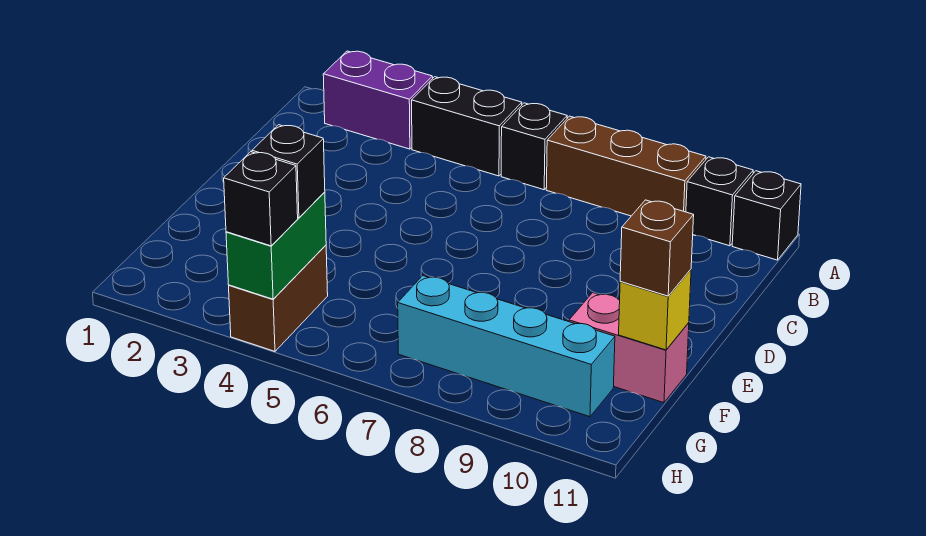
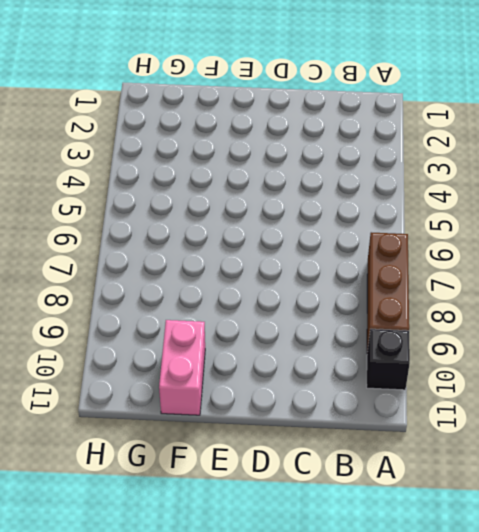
none -> purple brick A2:A3 level 1
none -> black brick A4:A5 level 1
none -> black brick A6 level 1

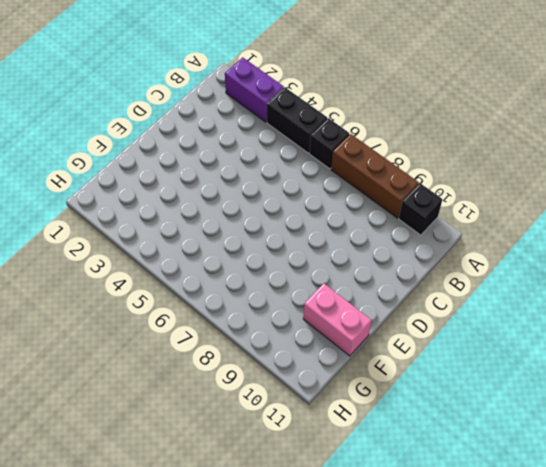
none -> black brick A11 level 1
none -> brown brick G4:H4 level 1
none -> cyan brick G7:G10 level 1

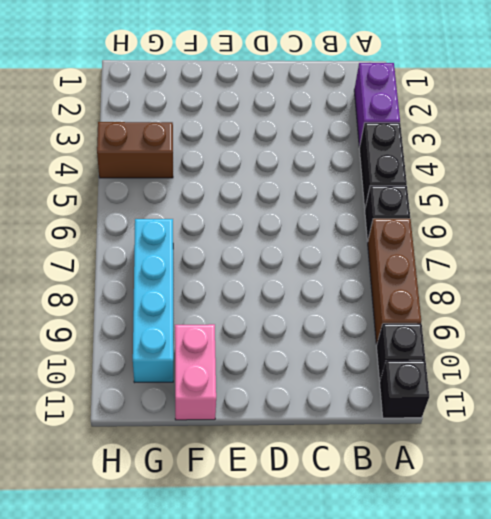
none -> yellow brick F11 level 2
none -> green brick G4:H4 level 2
none -> brown brick F11 level 3

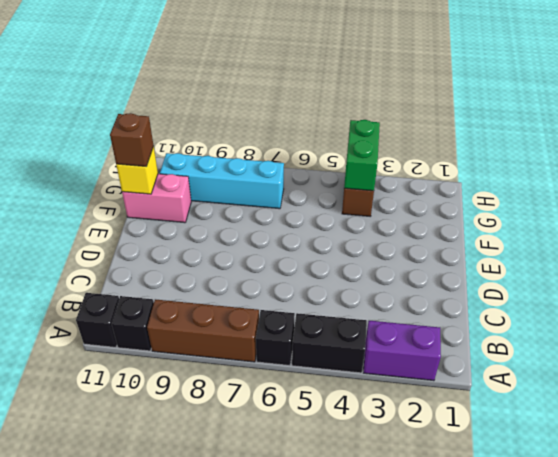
none -> black brick G4 level 3
none -> black brick H4 level 3

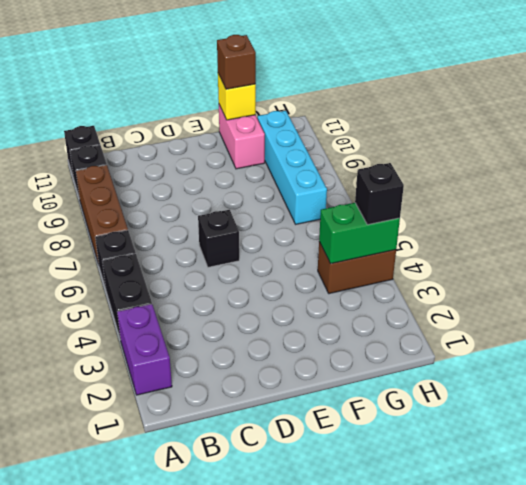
black brick D6 level 1 -> black brick G4 level 3

